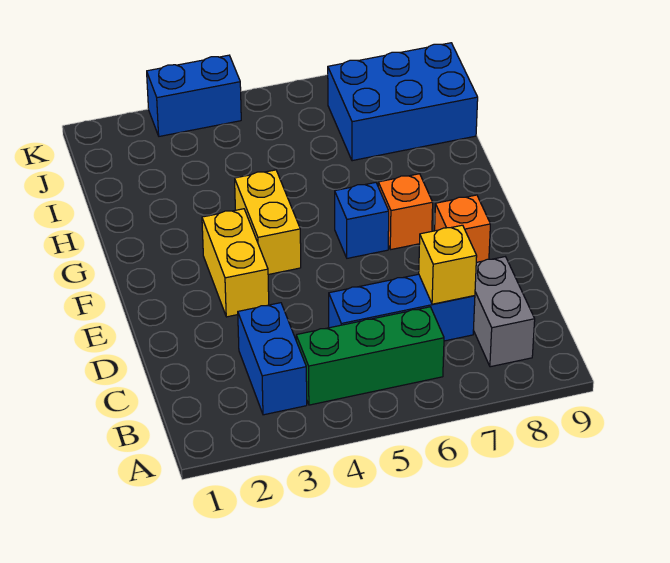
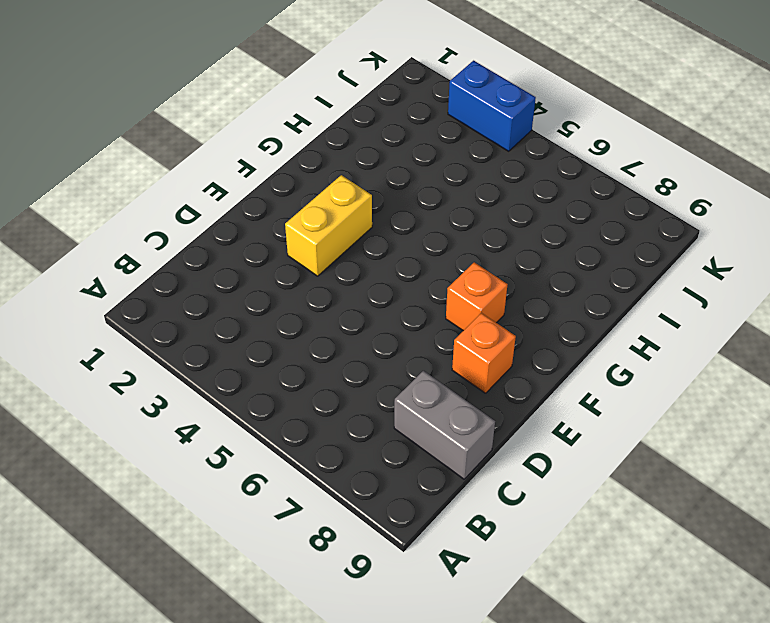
grey brick C8:C9 level 1 -> grey brick B8:C8 level 1
none -> blue brick B3:C3 level 1
none -> green brick B4:B6 level 1
none -> blue brick C5:C7 level 1

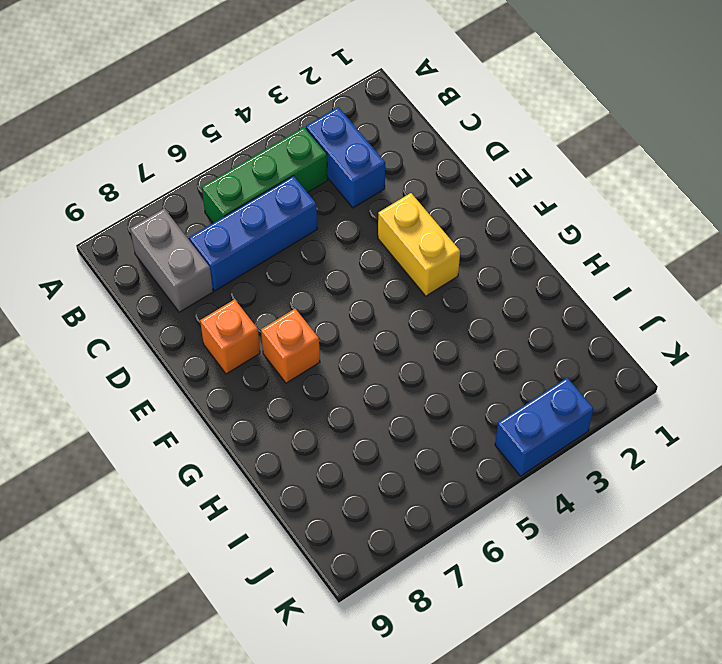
none -> yellow brick F4:G4 level 1
none -> blue brick F6 level 1
none -> blue brick I7:J9 level 1

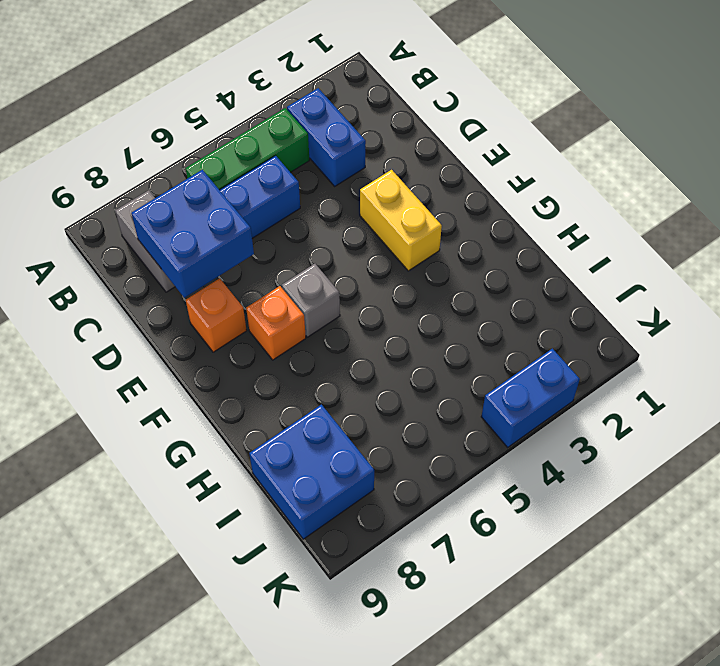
blue brick C7:D8 level 2 -> yellow brick C7 level 2
grey brick F6 level 1 -> blue brick F6 level 1
blue brick I8:J9 level 1 -> blue brick I7:J9 level 1
none -> yellow brick F4:G4 level 1

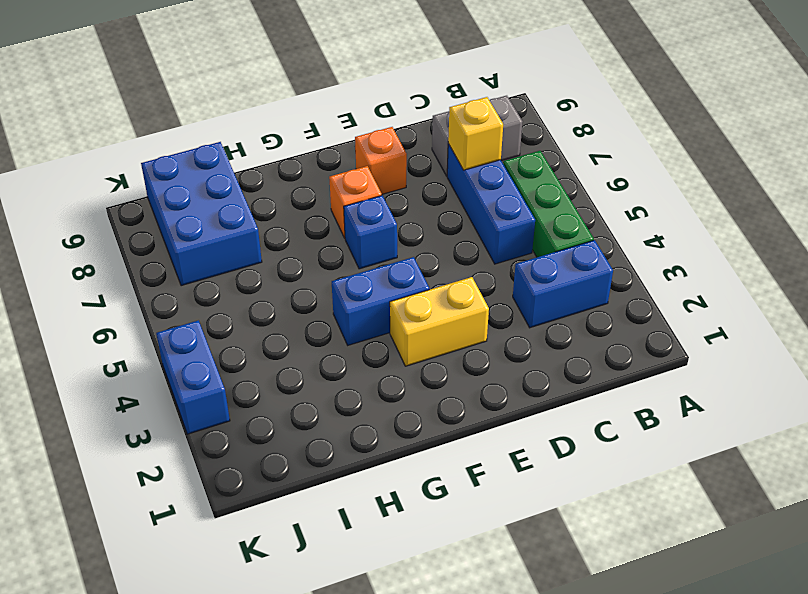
blue brick F4:G4 level 1 -> yellow brick F4:G4 level 1

